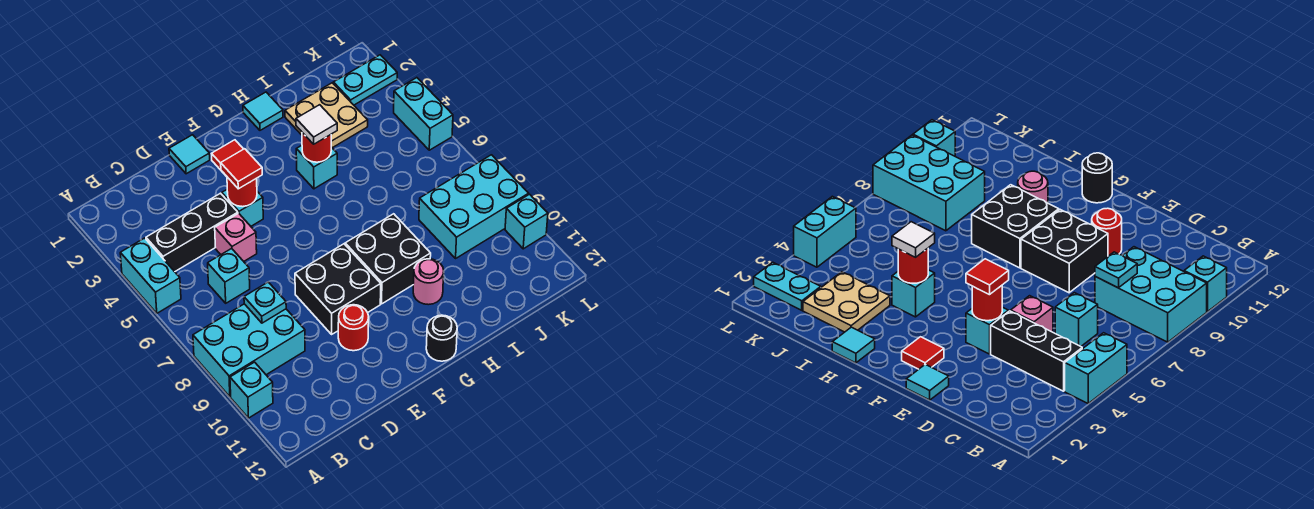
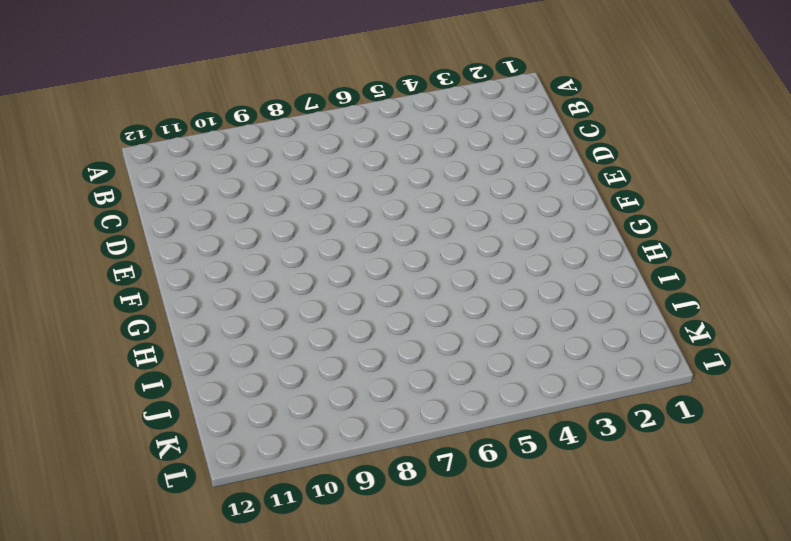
none -> cyan brick A4:A5 level 1
none -> cyan brick A8:C9 level 1
none -> cyan brick A10 level 1

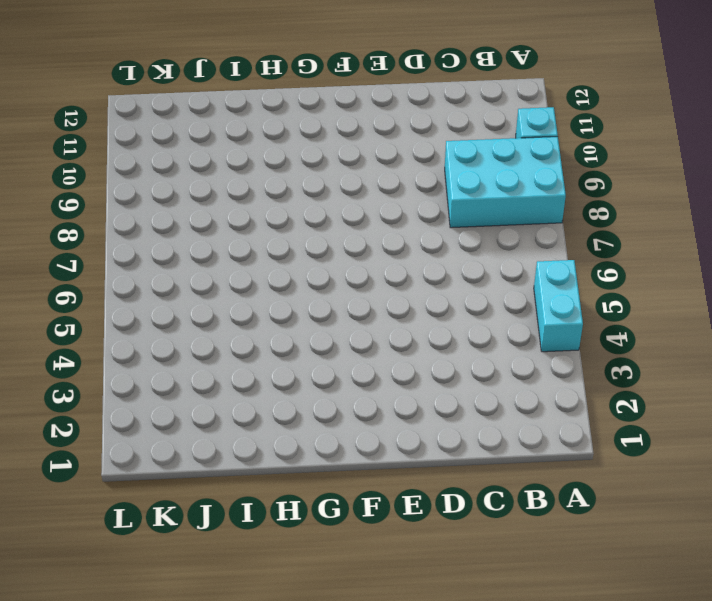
none -> black brick B4:D4 level 1
none -> cyan brick C6 level 1
none -> pink brick D5 level 1

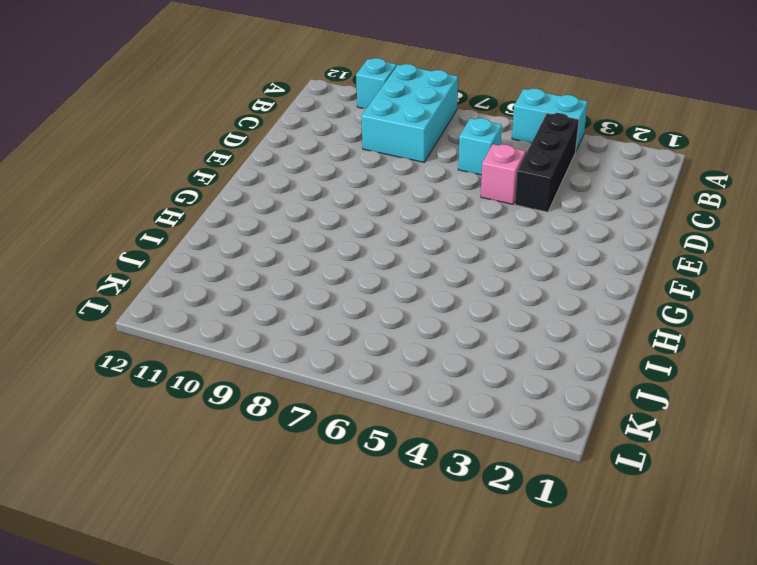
none -> cyan tile E1 level 1
none -> cyan brick E4 level 1
none -> black brick E8:F9 level 1

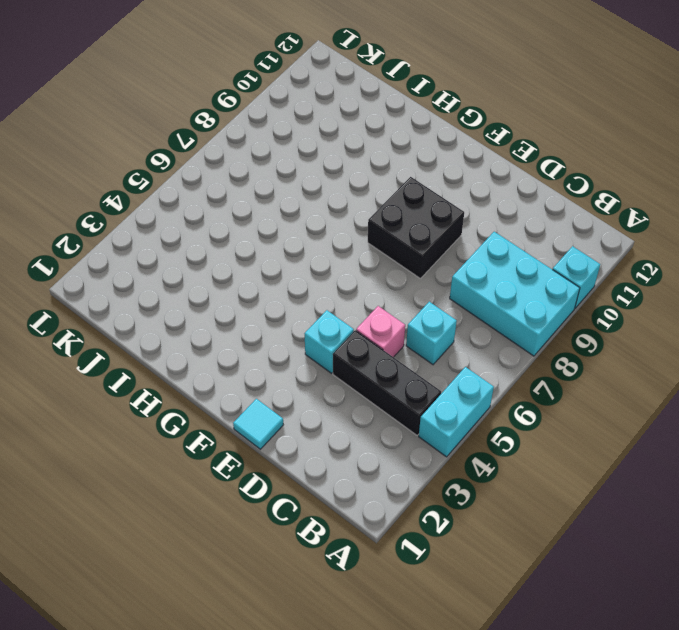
none -> red round brick E10 level 1
none -> red tile F2 level 1
none -> black brick G8:H9 level 1

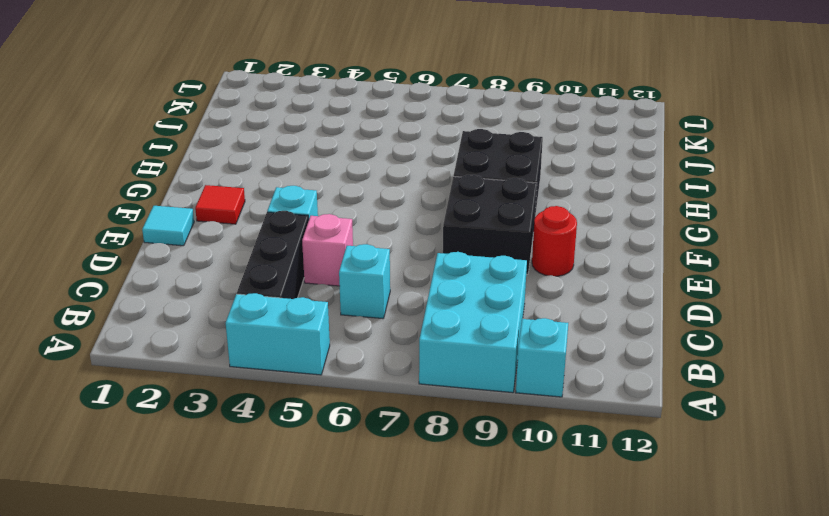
none -> black round brick G12 level 1
none -> cyan tile H1 level 1
none -> cyan brick H4 level 1

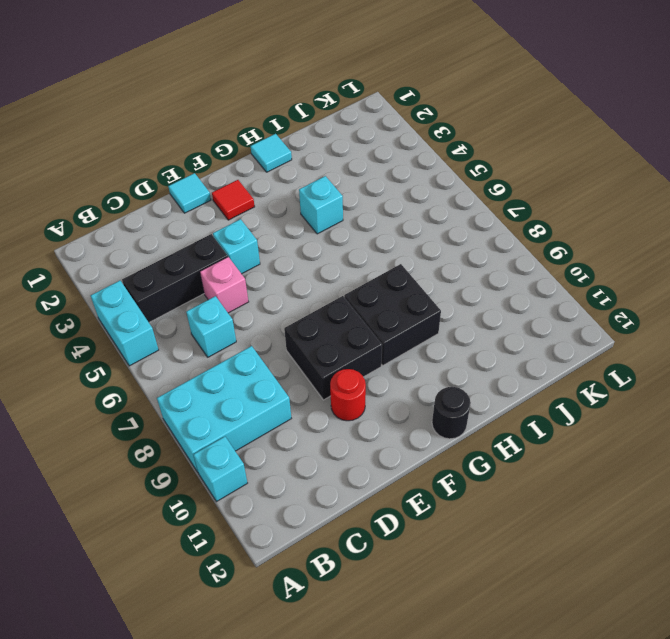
none -> pink round brick H10 level 1
none -> tan plate I2:J3 level 1
none -> cyan brick J8:L9 level 1

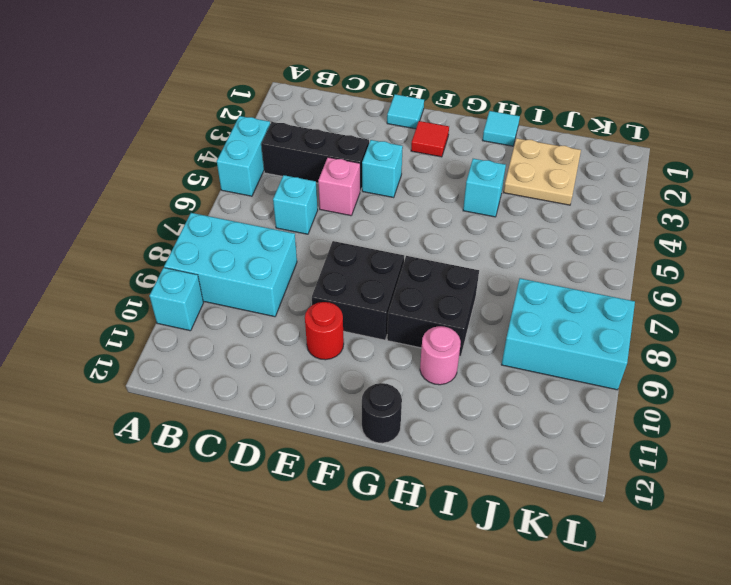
none -> cyan plate K2:L2 level 1
none -> cyan brick L4:L5 level 1
none -> cyan brick L10 level 1

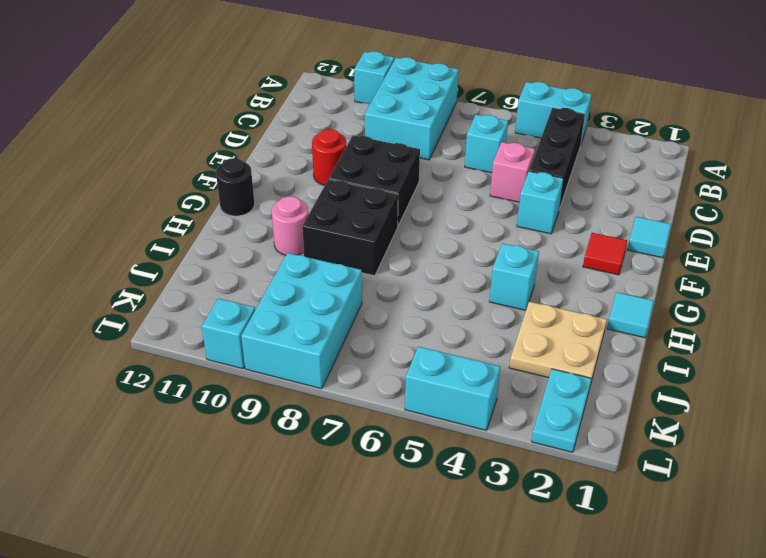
none -> cyan plate C8 level 2
none -> red round brick E4 level 2
none -> red round brick H4 level 2

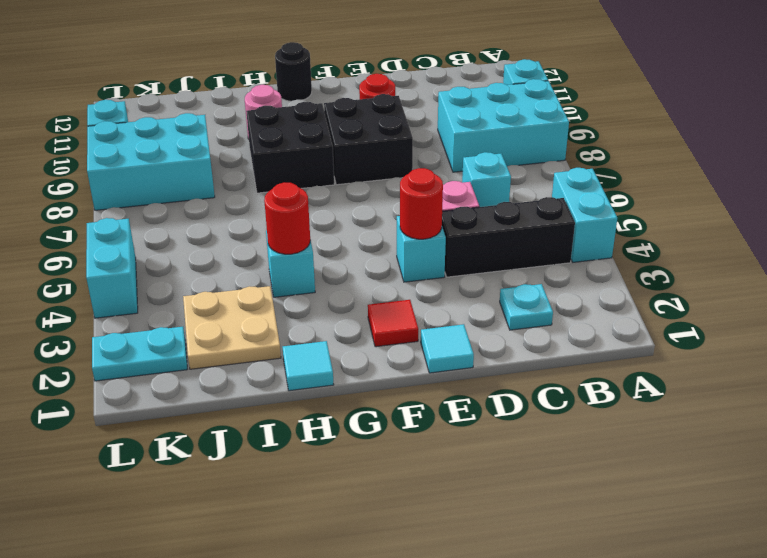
cyan plate C2 level 1 -> cyan plate C8 level 2
none -> red tile E4 level 3
none -> white tile H4 level 3

